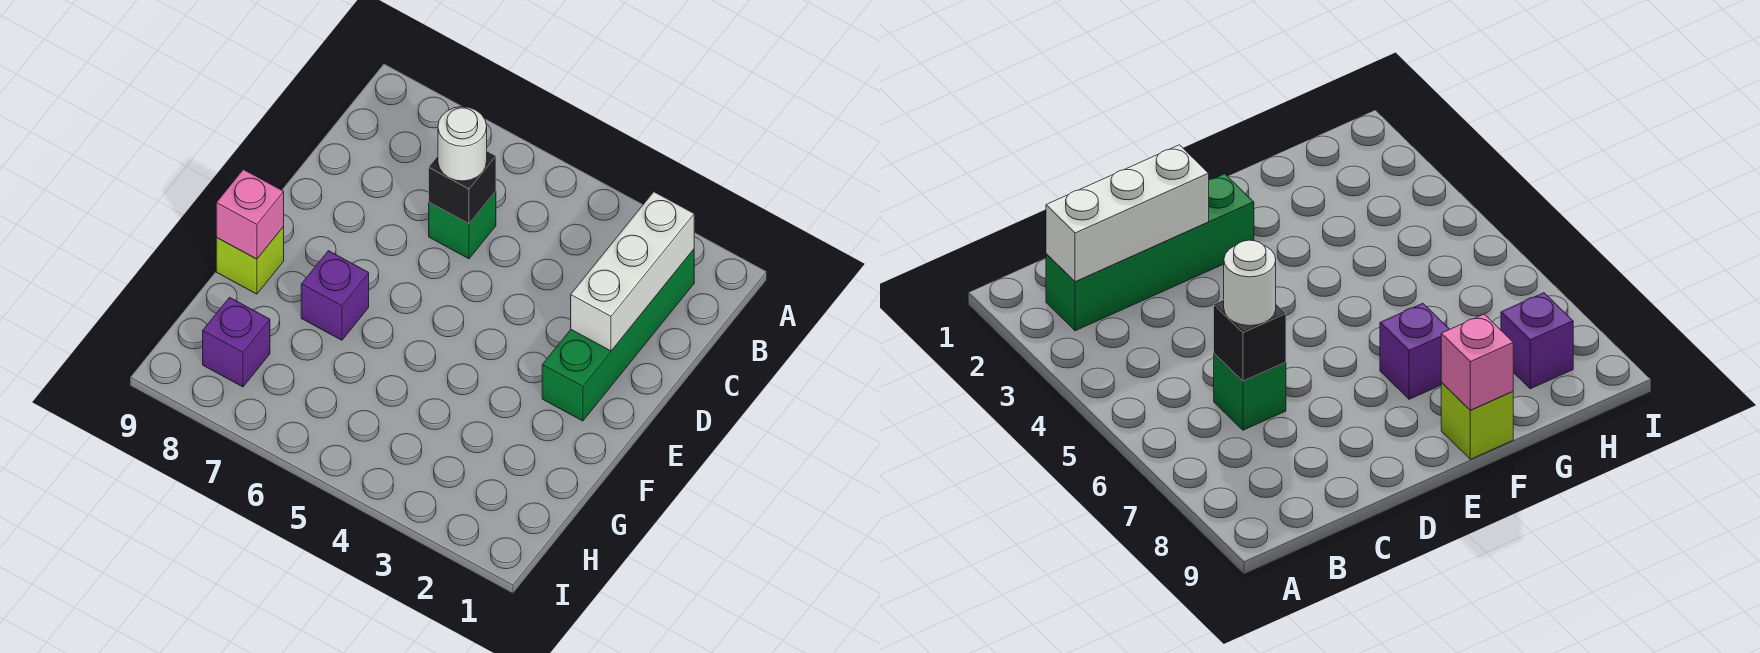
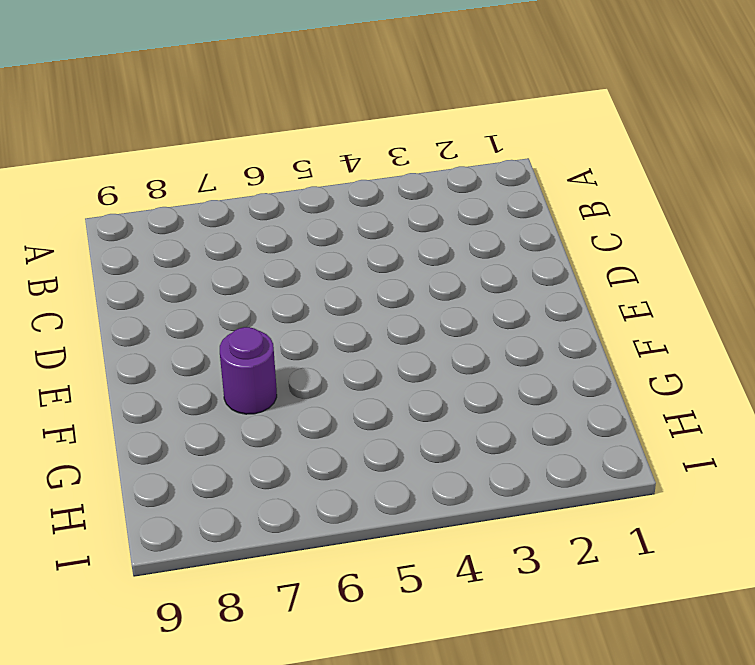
purple round brick F7 level 1 -> purple brick F7 level 1
none -> green brick B2:E2 level 1
none -> green brick C6 level 1

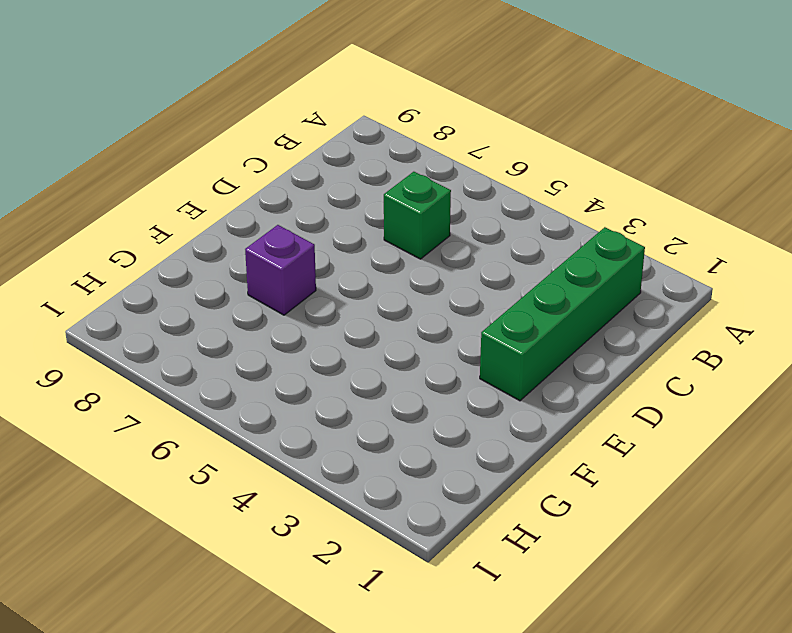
none -> lime brick F9 level 1
none -> purple brick H8 level 1

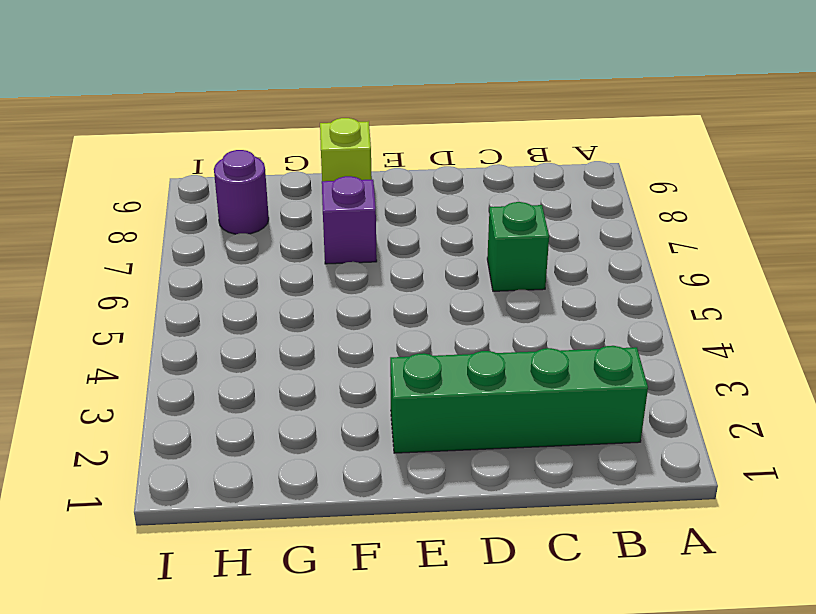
purple round brick H8 level 1 -> purple brick H8 level 1
none -> white brick B2:D2 level 2
none -> black brick C6 level 2

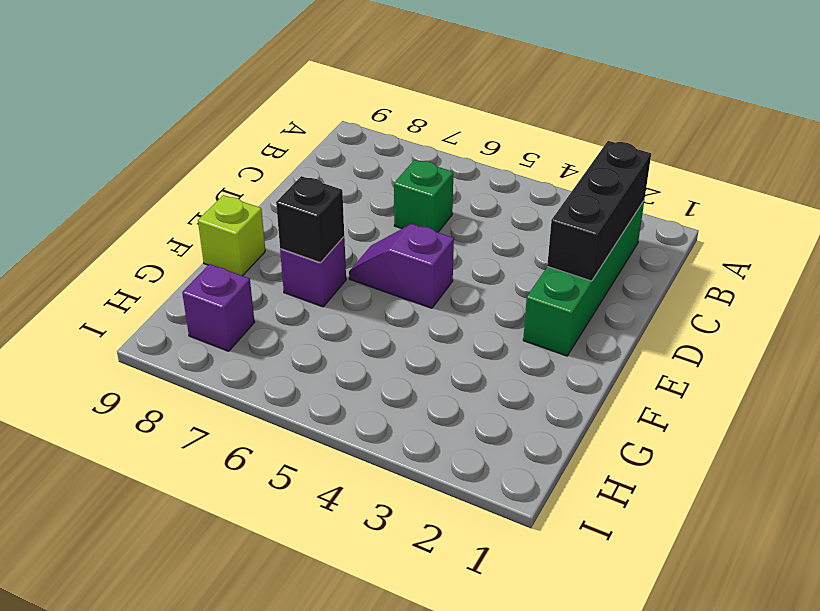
black brick B2:D2 level 2 -> white brick B2:D2 level 2
purple slope E5:E6 level 1 top 5 -> none
black brick F7 level 2 -> black brick C6 level 2
none -> pink brick F9 level 2
none -> white round brick C6 level 3

